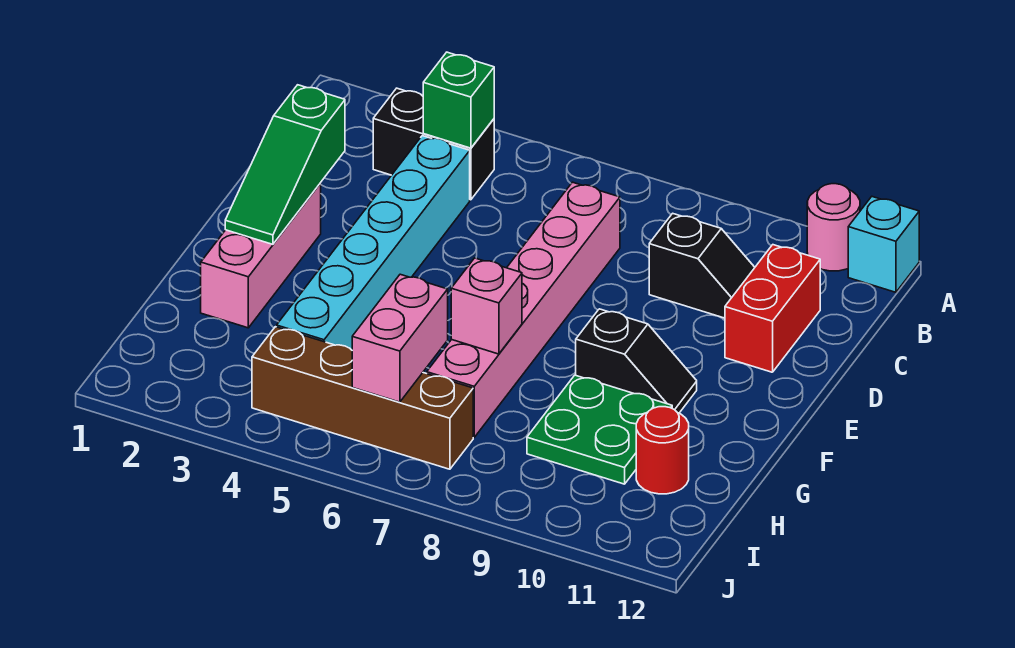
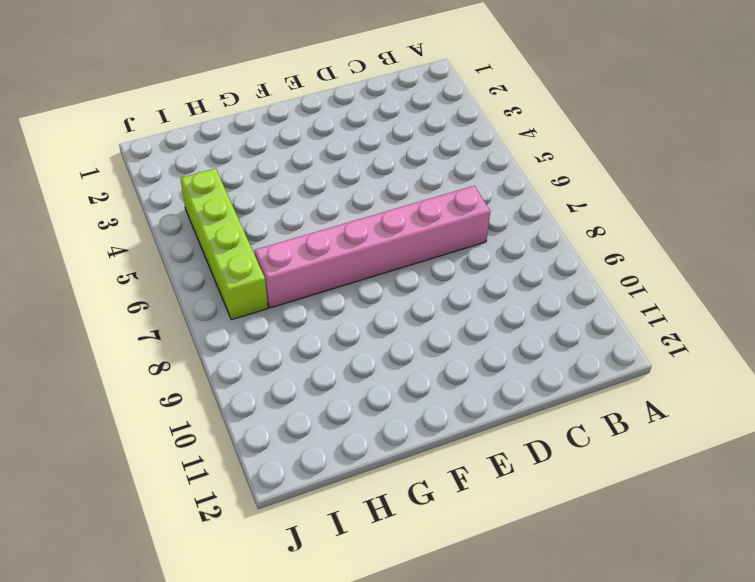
lime brick I4:I7 level 1 -> brown brick I4:I7 level 1
none -> pink round brick A11 level 1
none -> cyan brick A12 level 1
none -> black brick B3:B4 level 1

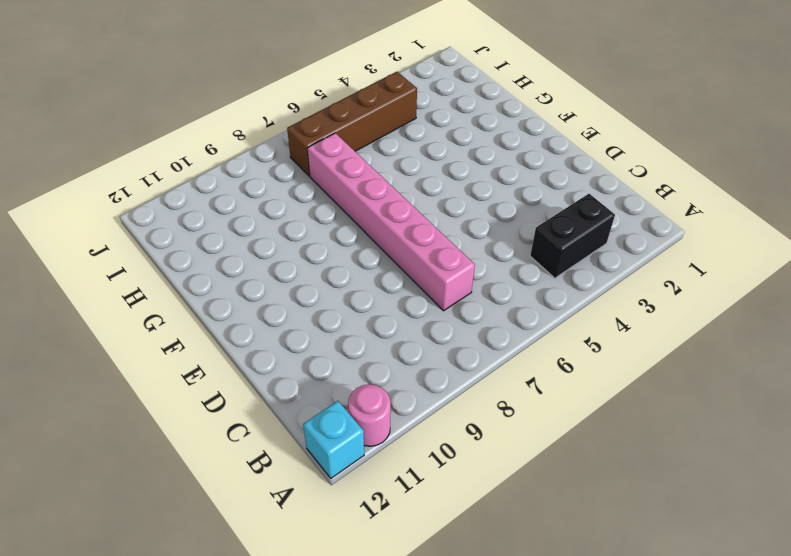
none -> cyan brick C4:H4 level 1
none -> black slope C9:C10 level 1 top 9
none -> red brick C11:D11 level 1

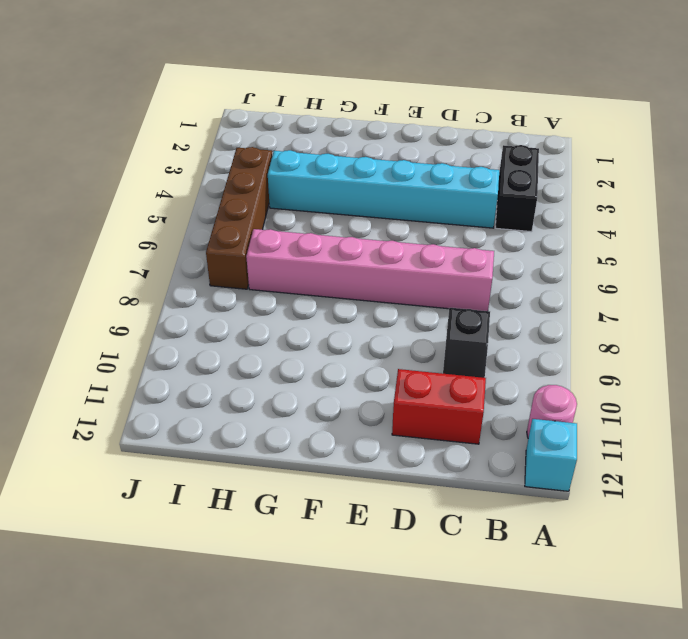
none -> pink brick E2:G2 level 1
none -> black slope F9:F10 level 1 top 9
none -> green plate G9:H10 level 1

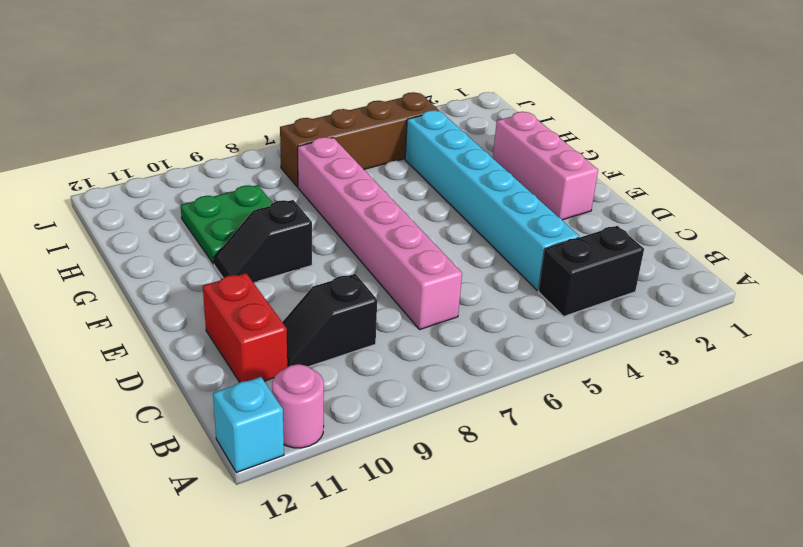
none -> red round brick H11 level 1
none -> green brick B4 level 2
none -> green slope D2:F2 level 2 top D

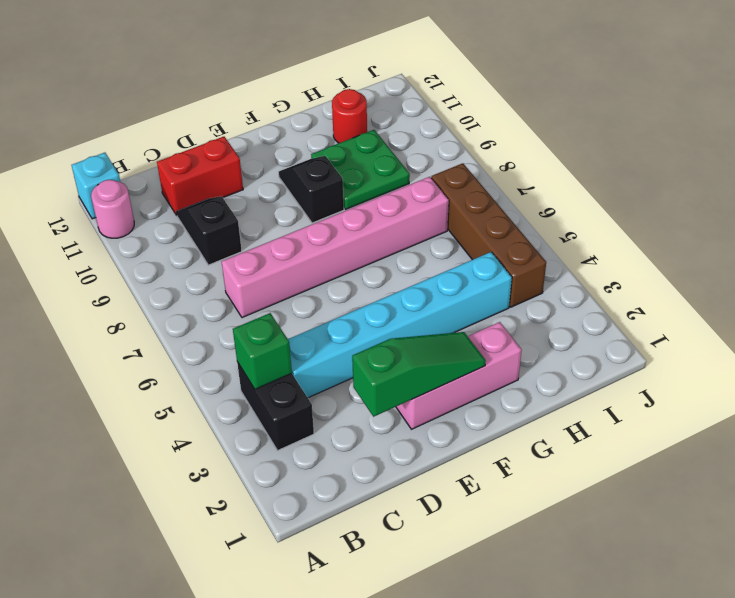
none -> pink brick G7 level 2
none -> pink brick H6:I6 level 2

